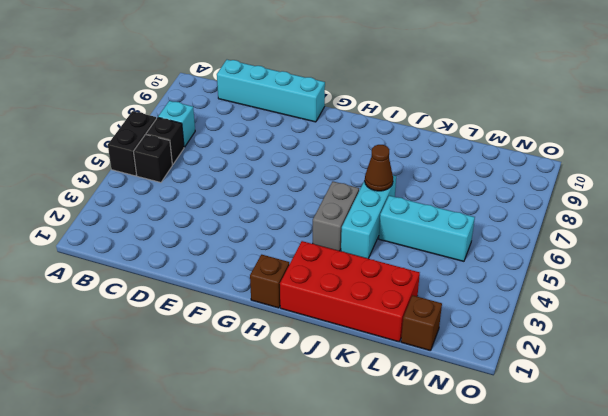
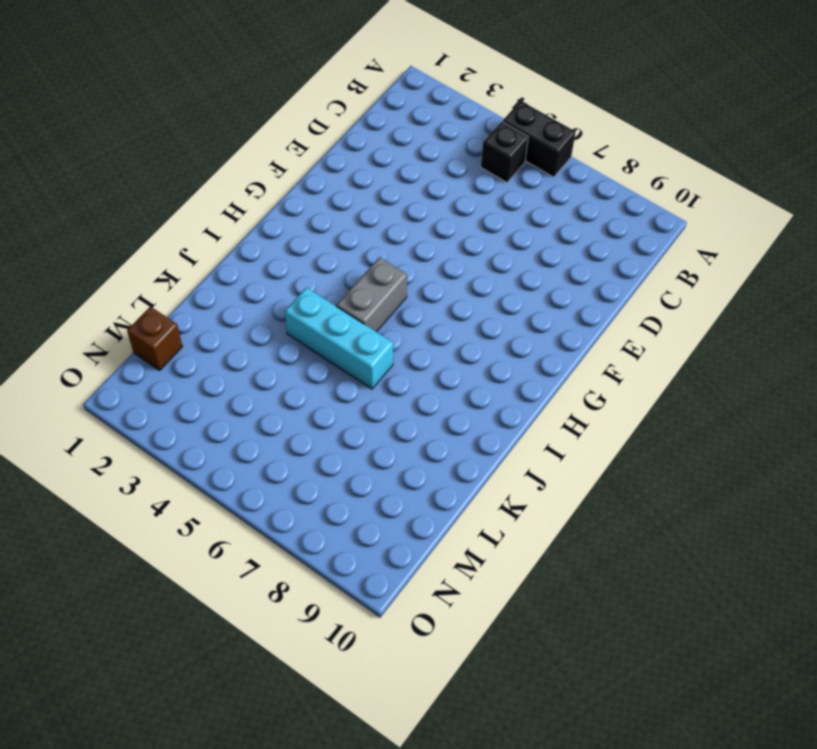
grey brick H5:I5 level 1 -> grey brick I4:I5 level 1
none -> black brick B6 level 1
none -> cyan brick B7 level 1
none -> cyan brick C10:F10 level 1

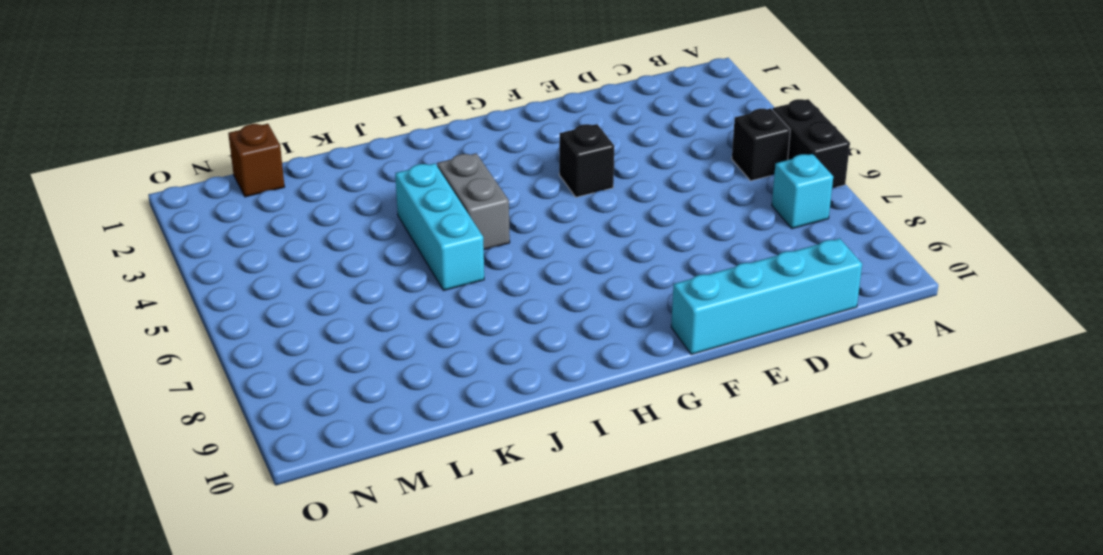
black brick F4 level 1 -> black brick B6 level 1
none -> brown brick H1 level 1
none -> red brick I1:L2 level 1
none -> cyan brick K5:M5 level 1

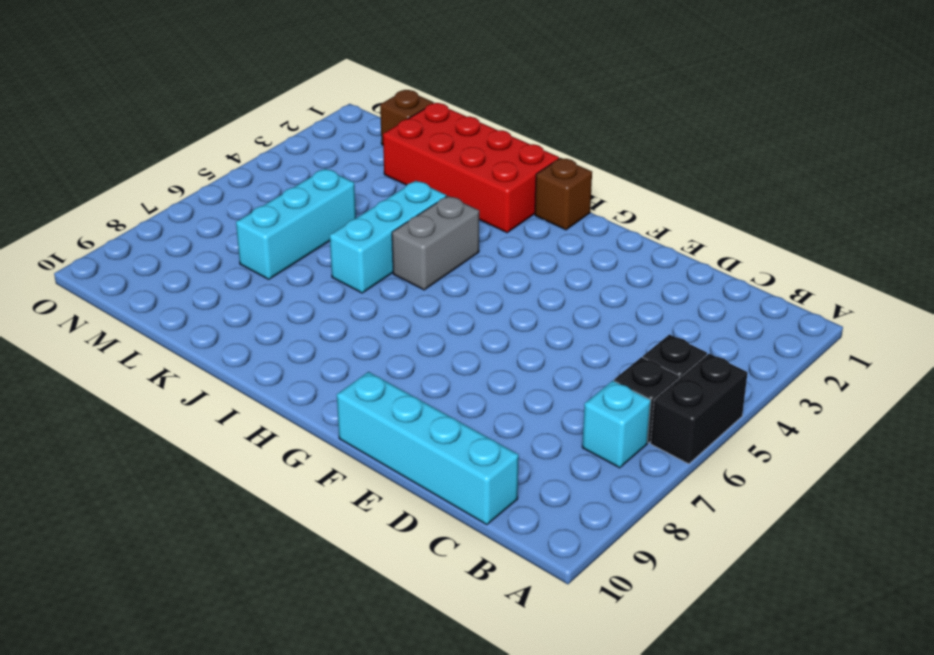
cyan brick L5:L7 level 1 -> cyan brick K5:M5 level 1
none -> brown cone J6 level 2

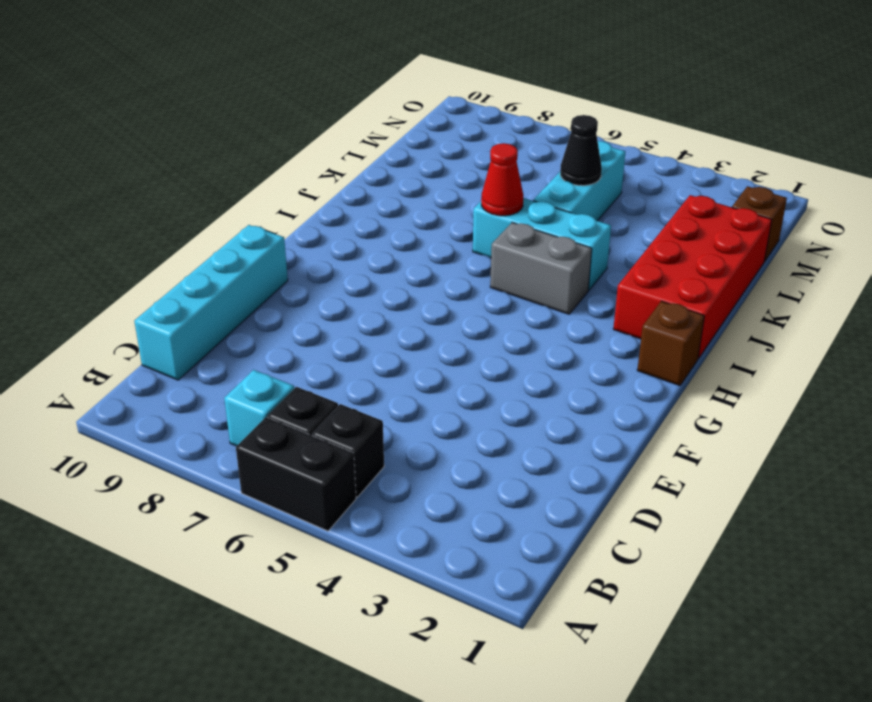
red cone J6 level 2 -> brown cone J6 level 2
black cone L5 level 2 -> none

